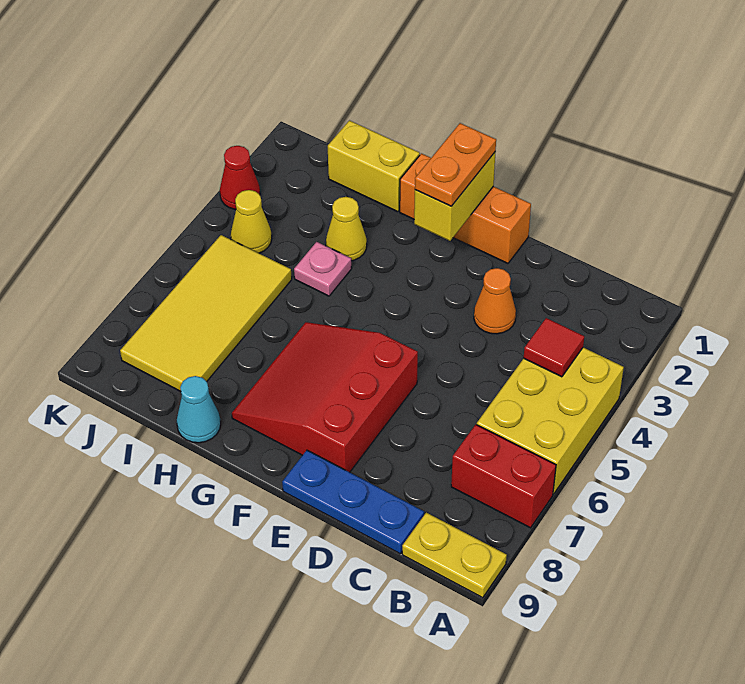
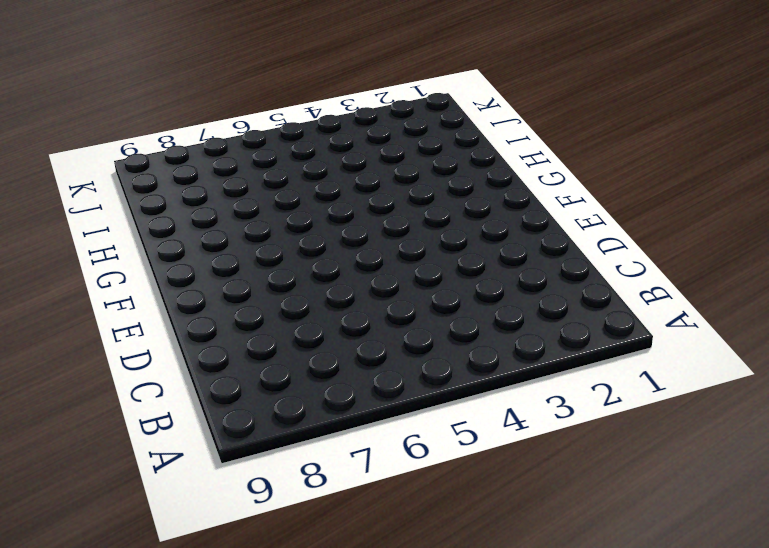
none -> yellow brick A4:B6 level 1
none -> red brick A7:B7 level 1
none -> yellow plate A9:B9 level 1

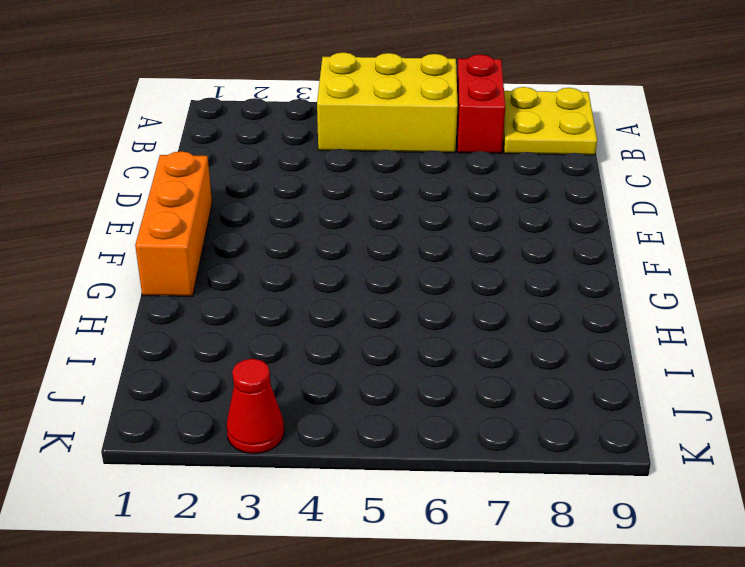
yellow plate A8:B9 level 1 -> yellow plate A9:B9 level 1
none -> blue plate C9:E9 level 1
none -> orange cone D3 level 1
none -> red slope E6:G8 level 1 top E

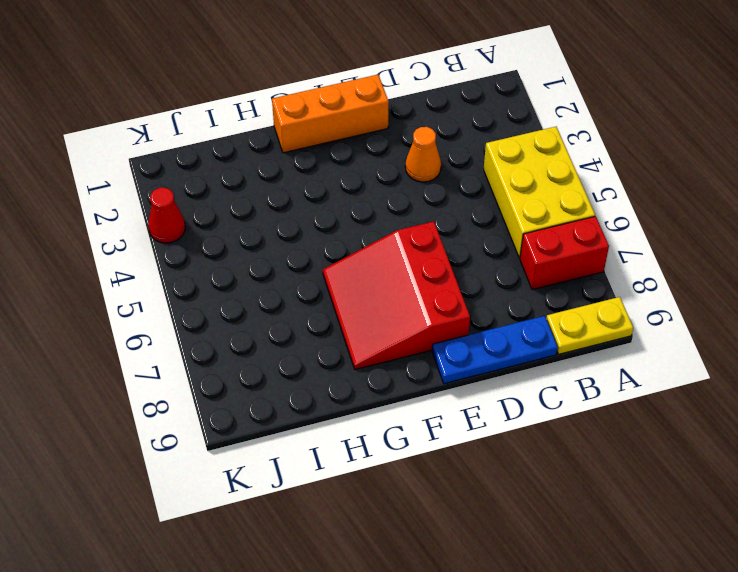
none -> yellow brick H1:I1 level 1
none -> yellow cone H3 level 1
none -> pink plate H4 level 1

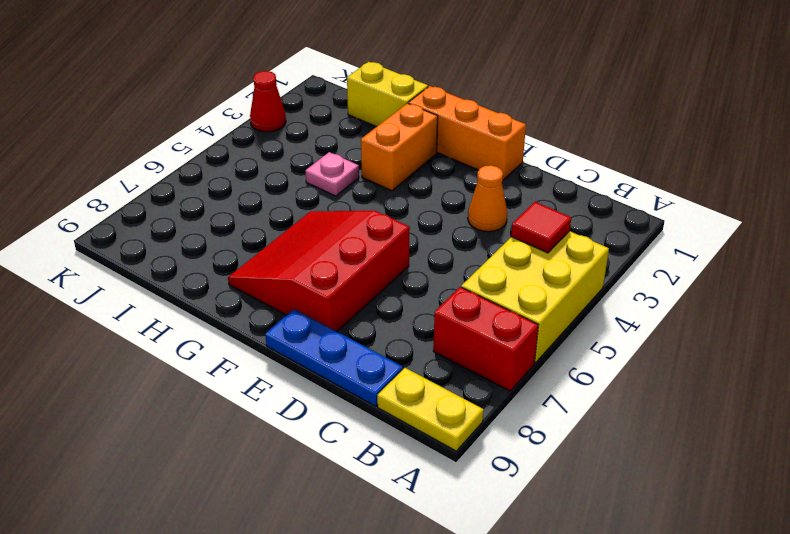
orange brick G2:G3 level 1 -> none
none -> yellow cone H3 level 1
none -> cyan cone H9 level 1
none -> yellow tile I5:J8 level 1

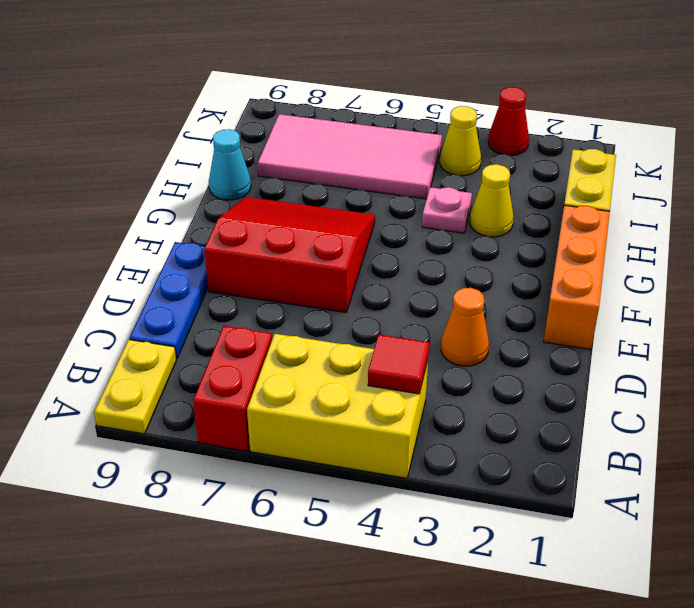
pink tile I5:J8 level 1 -> yellow tile I5:J8 level 1
none -> yellow brick F1:F2 level 2
none -> orange plate F1:F2 level 3

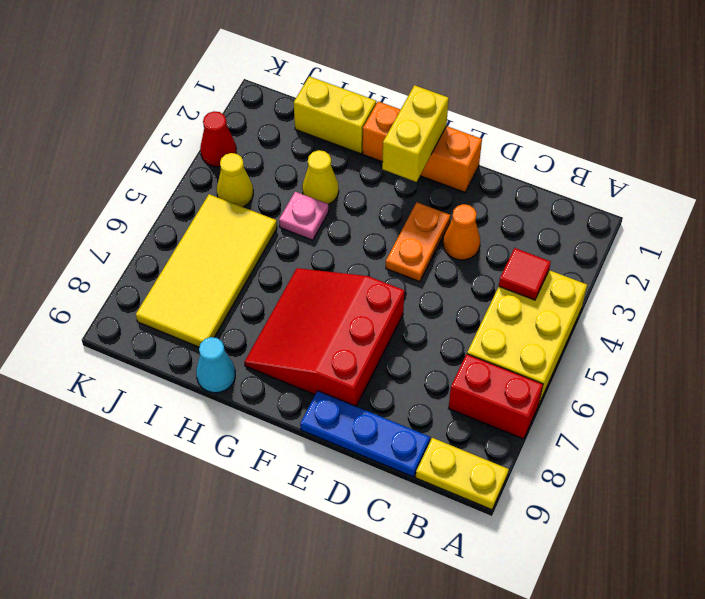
orange plate E3:E4 level 1 -> orange plate F1:F2 level 3

